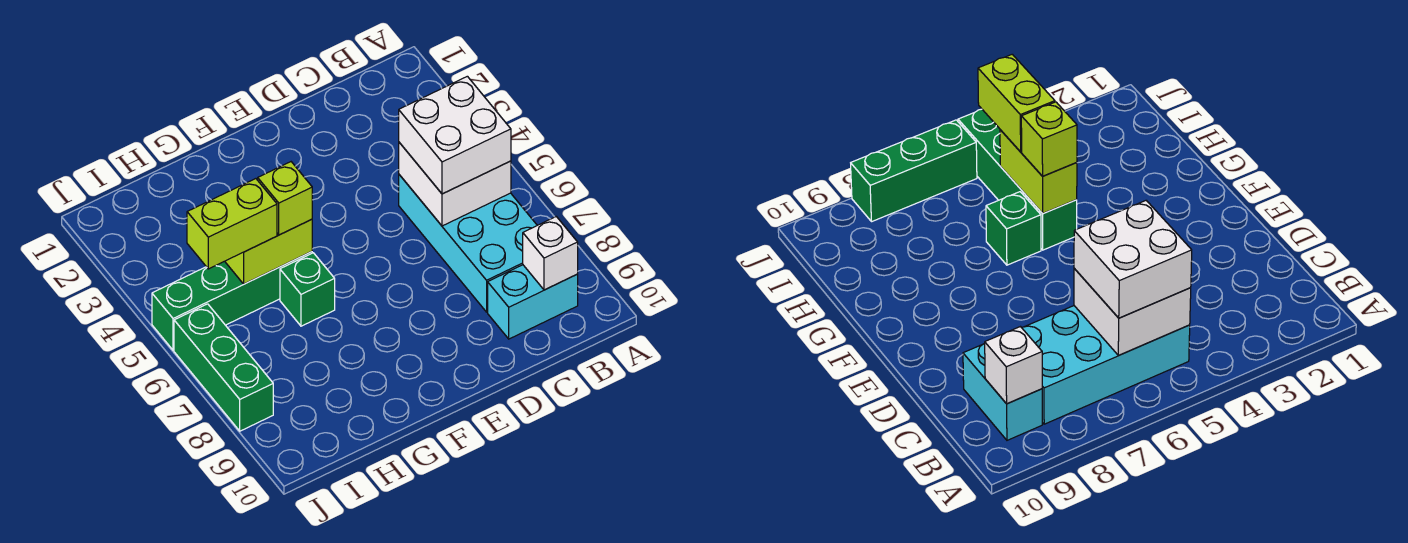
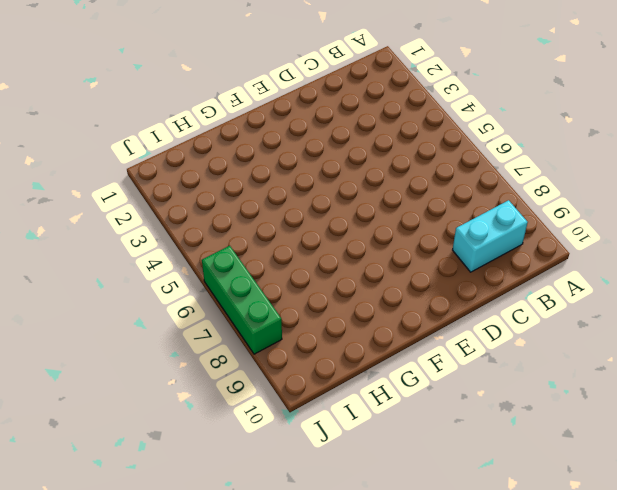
none -> cyan brick B5:C8 level 1
none -> green brick G5:J5 level 1

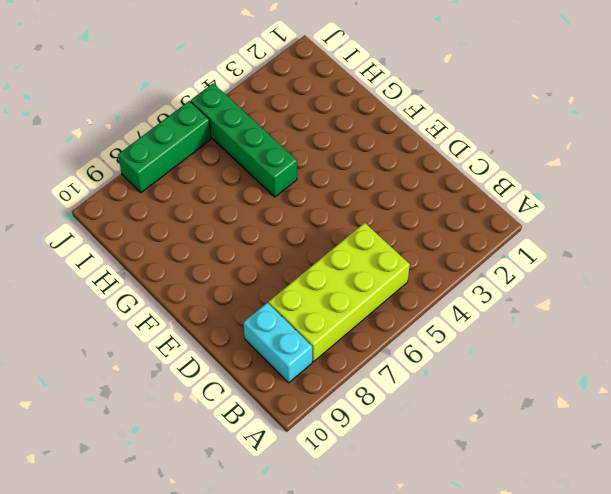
lime brick B5:C8 level 1 -> cyan brick B5:C8 level 1
none -> green brick G6 level 1
none -> white brick B5:C6 level 2

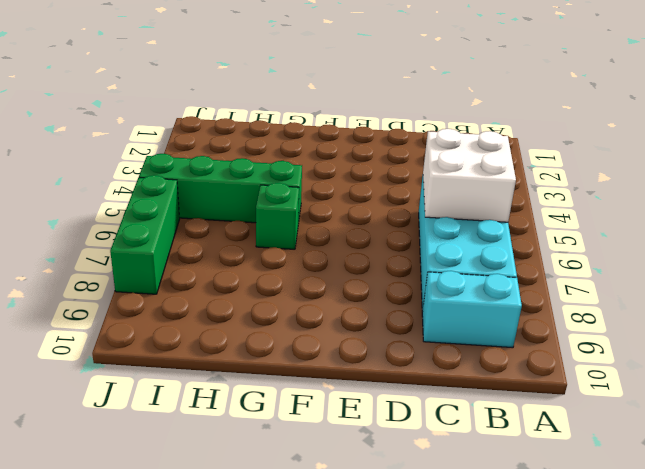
none -> white brick B9 level 2
none -> lime brick G5:H5 level 2

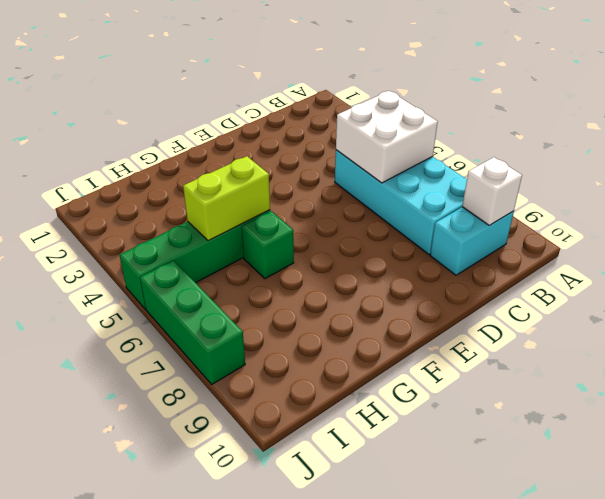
none -> white brick B5:C6 level 3
none -> lime brick G5 level 3

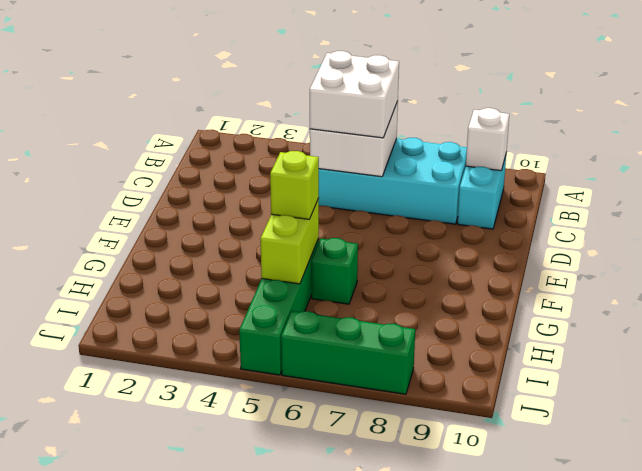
none -> lime brick H5:I5 level 3

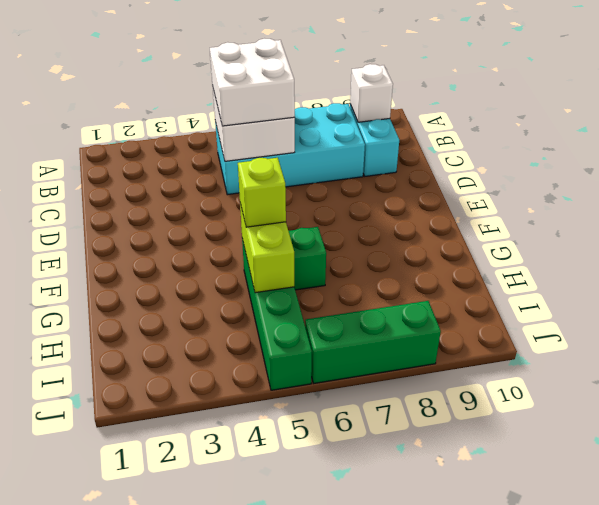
none -> lime brick H5:I5 level 3

